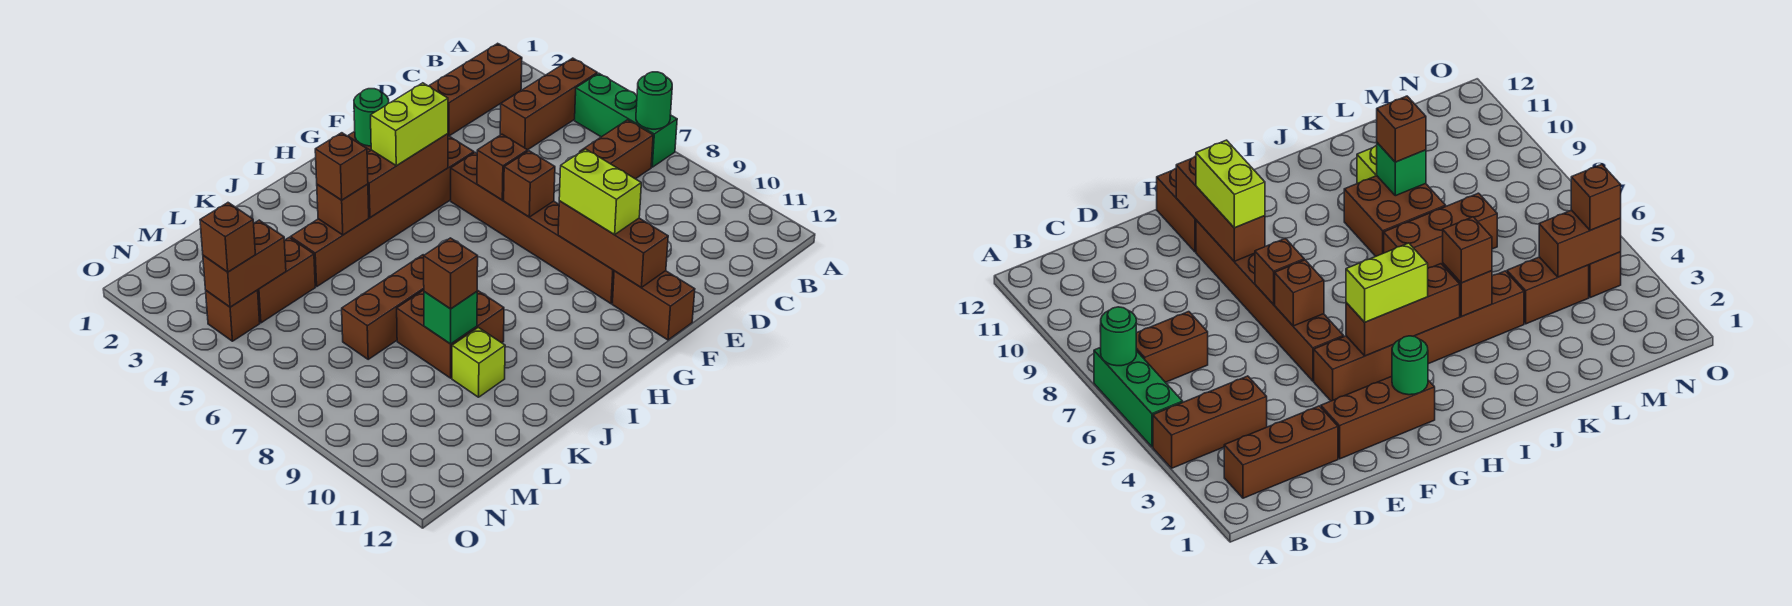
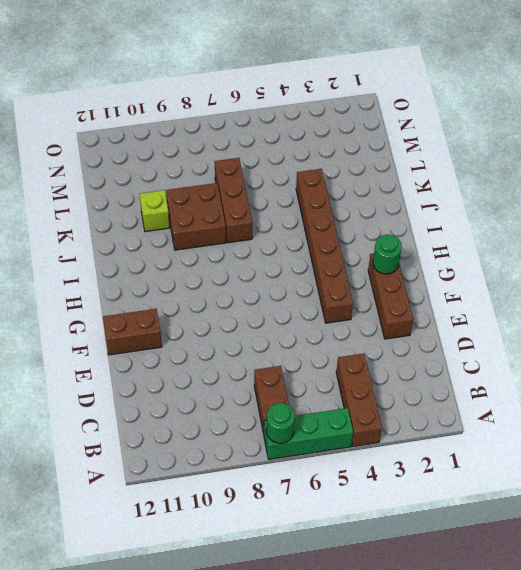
none -> brown brick B2:D2 level 1
none -> brown brick F5:F10 level 1
none -> brown brick L4:M4 level 1

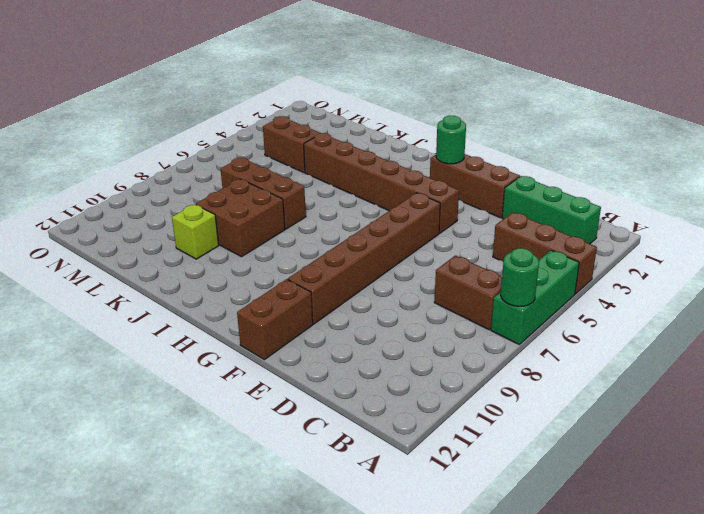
green brick B2:D2 level 1 -> brown brick B2:D2 level 1
none -> brown brick N4 level 1
none -> brown brick F6 level 2
none -> brown brick F7 level 2

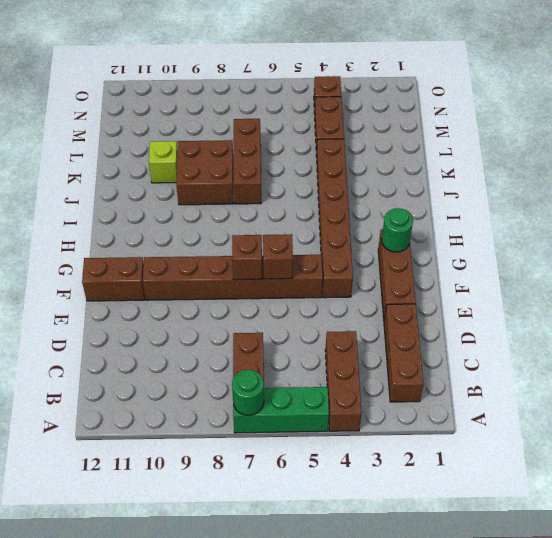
none -> brown brick F9:F11 level 2
none -> brown brick G4:I4 level 2
none -> brown brick J4 level 2

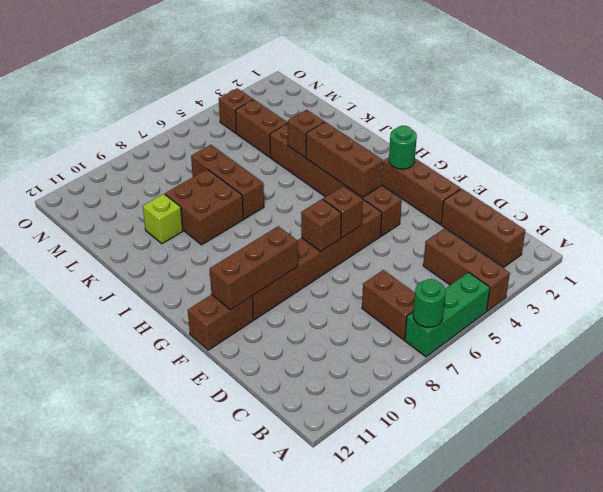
none -> green brick K9 level 2
none -> brown brick M4:N4 level 2
none -> lime brick F9:F10 level 3

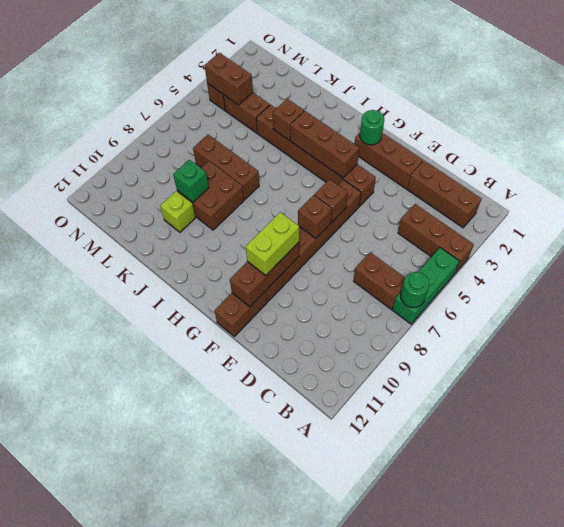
none -> lime brick G4:H4 level 3
none -> brown brick J4 level 3
none -> brown brick K9 level 3

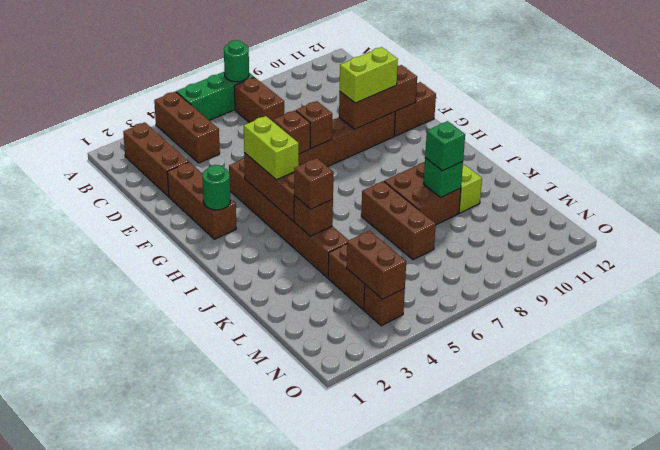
green brick K9 level 3 -> brown brick K9 level 3
none -> brown brick N4 level 3

